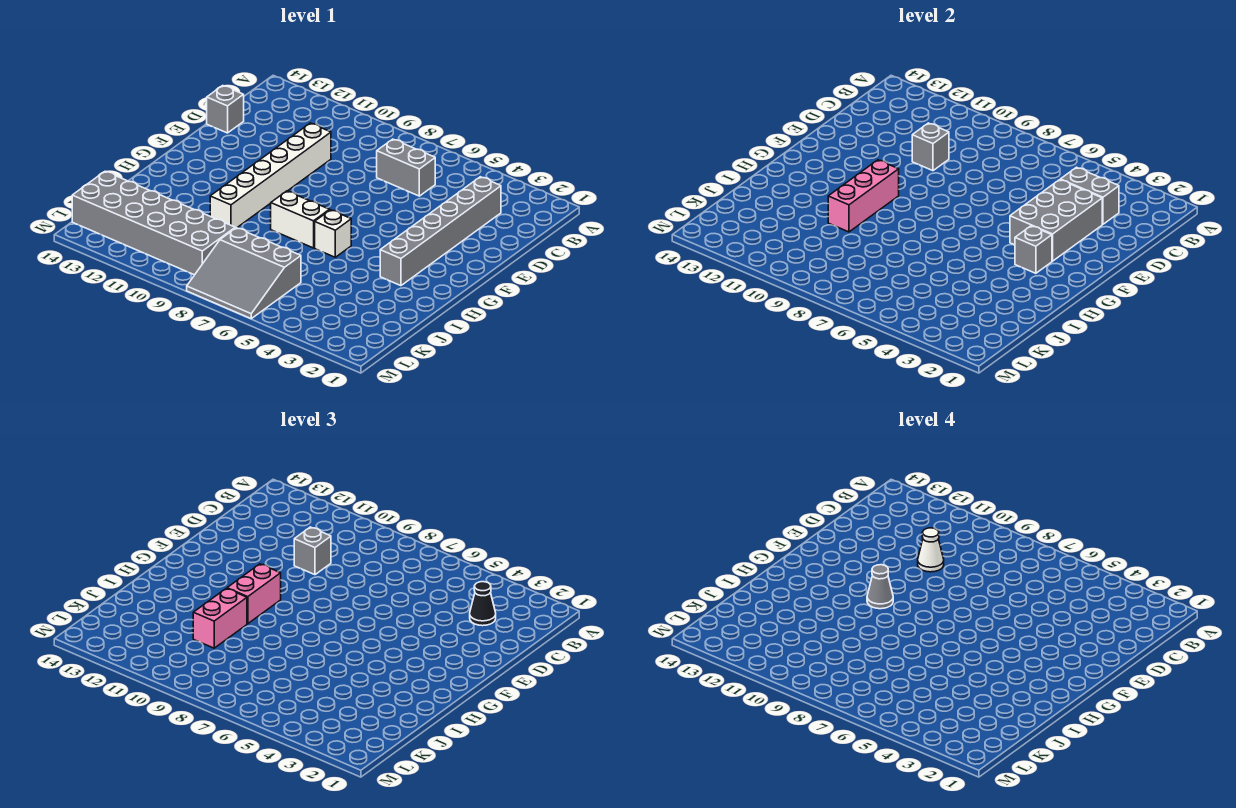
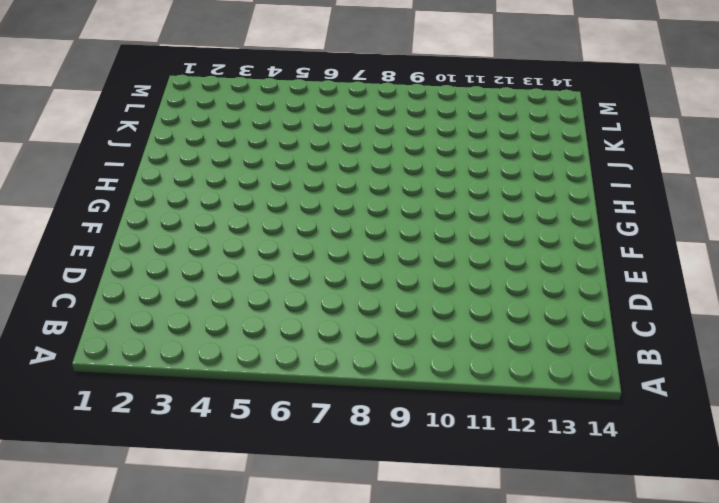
none -> grey brick C3:H3 level 1
none -> grey brick C6:C7 level 1
none -> white brick D10:I10 level 1

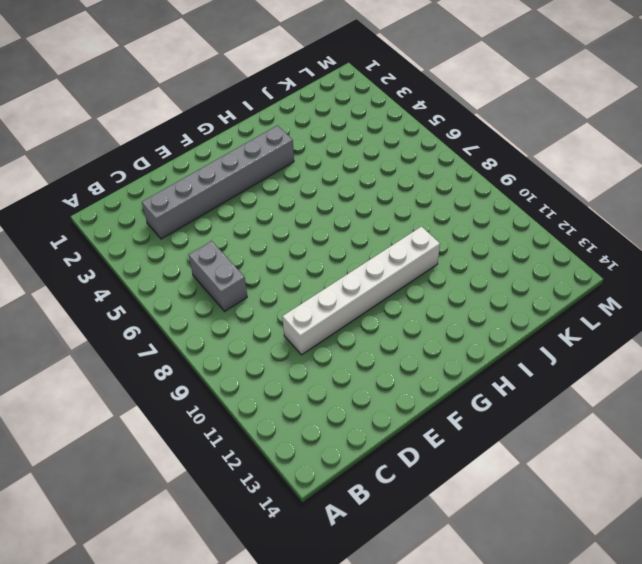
none -> grey brick D14 level 1
none -> white brick H6 level 1
none -> white brick H7:H8 level 1

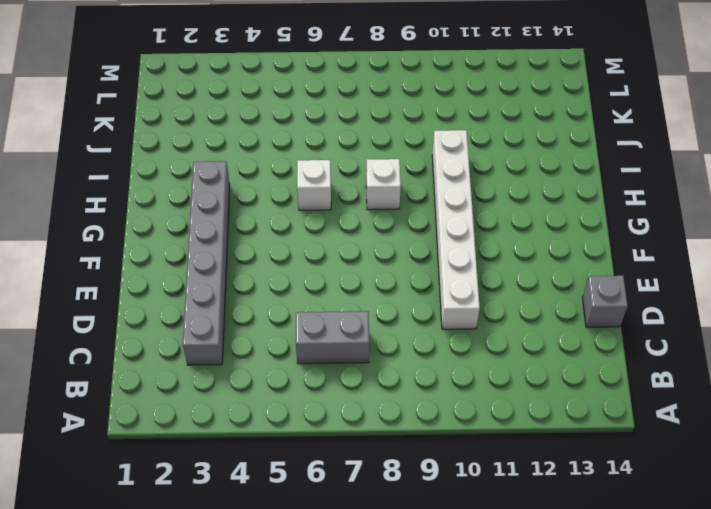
white brick H8 level 1 -> white brick H7:H8 level 1
none -> grey slope K6:M8 level 1 top K
none -> grey brick K9:L14 level 1
none -> grey brick C3:C4 level 2

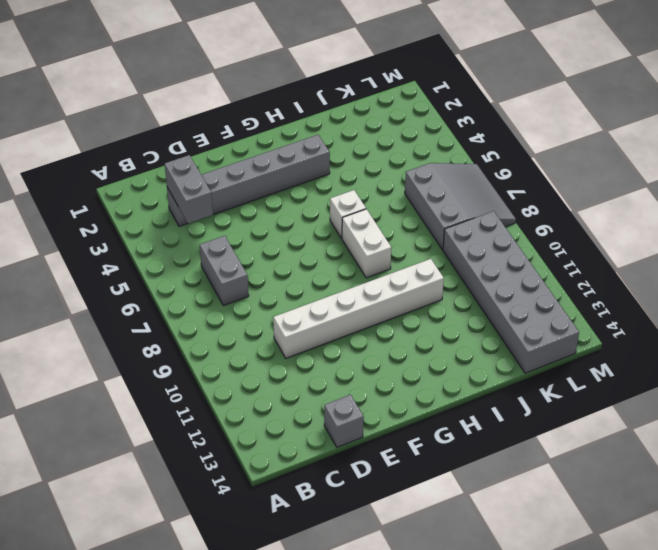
none -> grey brick D3:F4 level 2
none -> grey brick D10 level 2
none -> grey brick G3 level 2

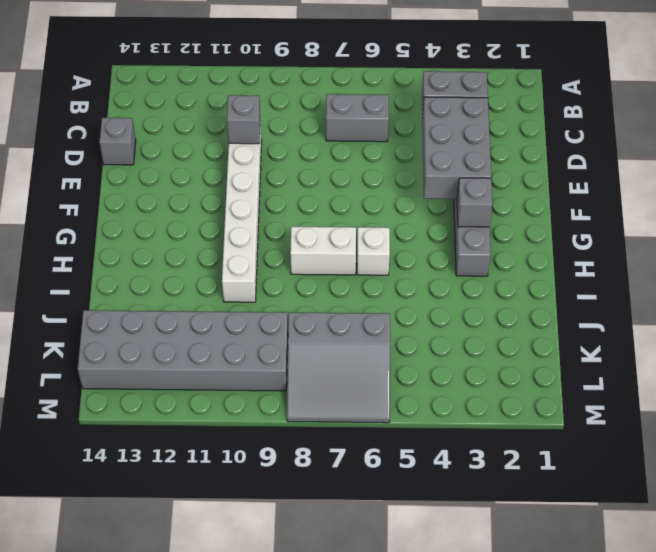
none -> pink brick G10:I10 level 2
none -> black cone C3 level 3
none -> grey brick D10 level 3

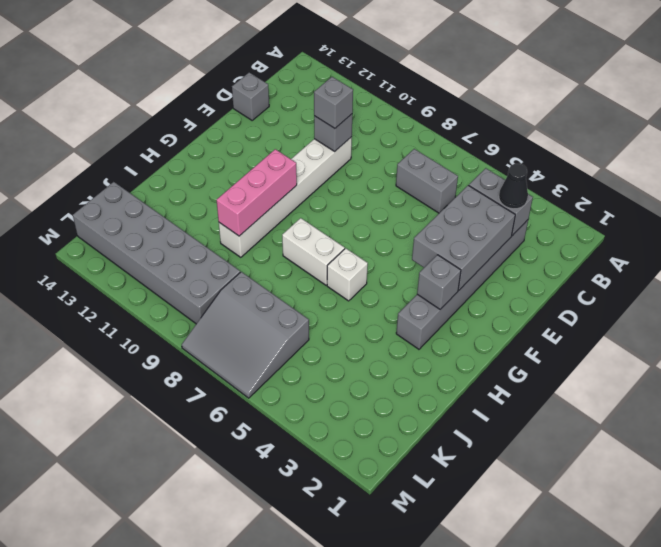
none -> pink brick G10:H10 level 3
none -> pink brick I10:J10 level 3
none -> white cone D10 level 4

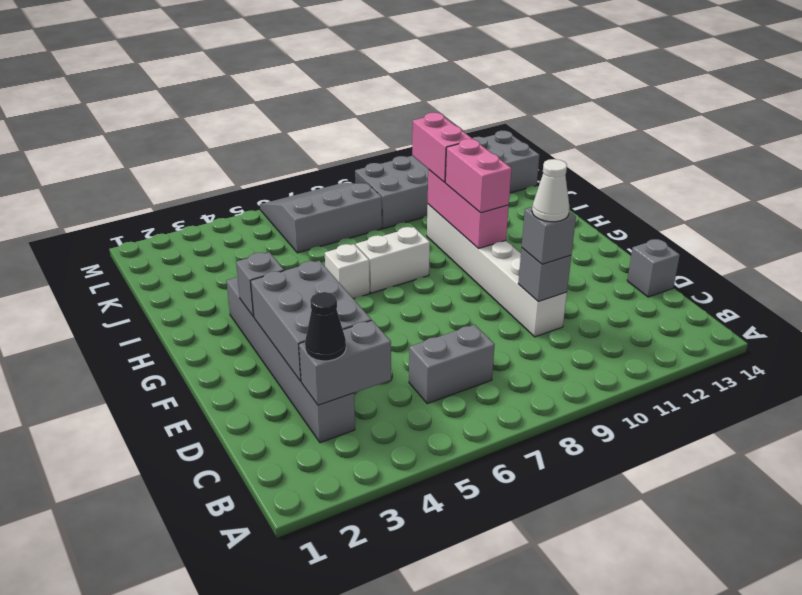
none -> grey cone G10 level 4

